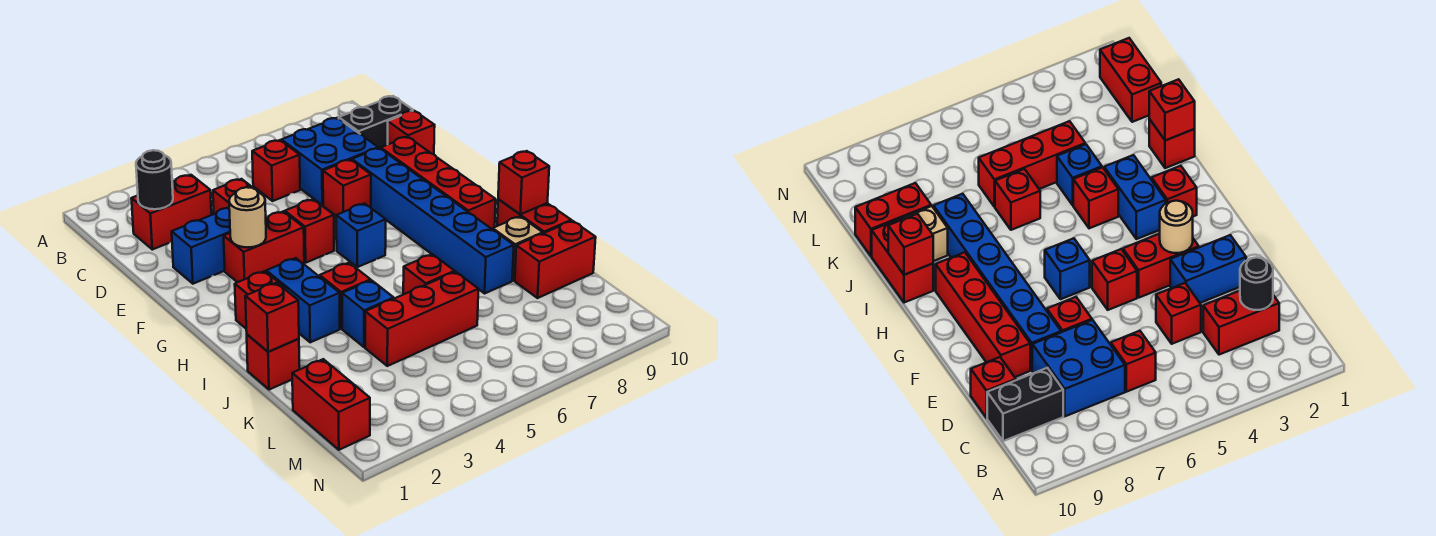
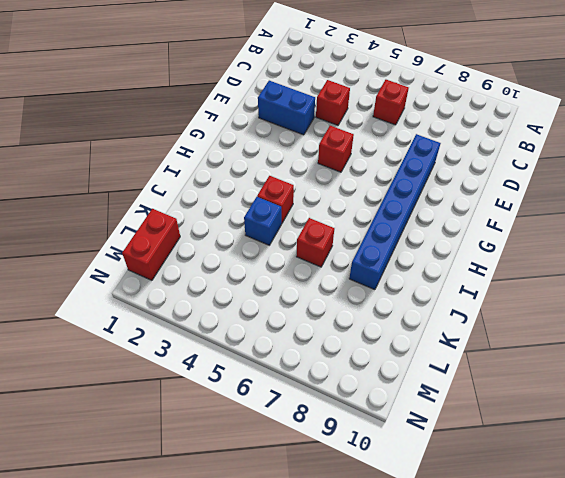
none -> red brick C2:C3 level 1
none -> blue brick C7:D8 level 1
none -> black brick C9:C10 level 1

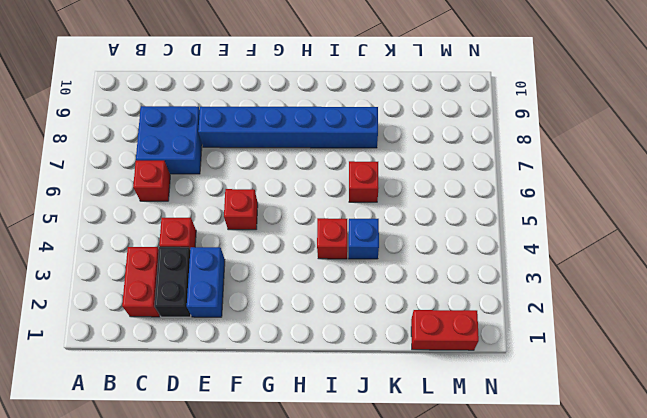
black brick D2:D3 level 1 -> black brick C9:C10 level 1
none -> red brick D10 level 1
none -> red brick E7 level 1
none -> red brick E9:H9 level 1

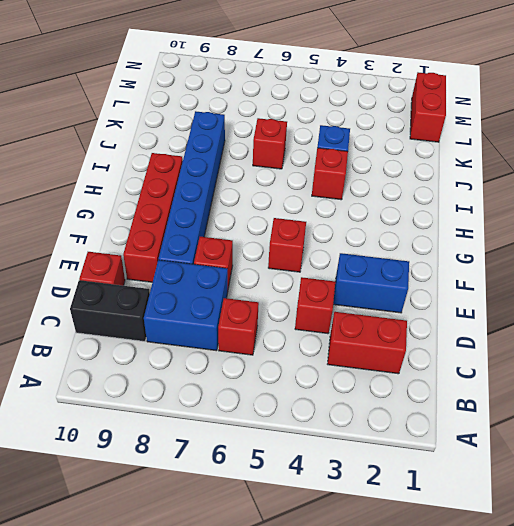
none -> red brick F3:F4 level 1
none -> blue brick G6 level 1
none -> red brick H2 level 1

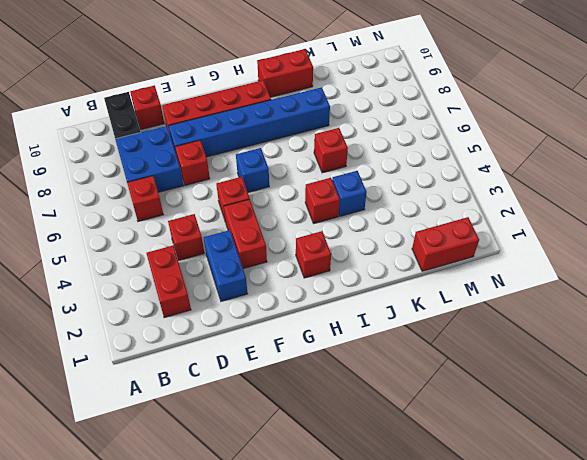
none -> blue brick H3:I3 level 1
none -> red brick J1 level 1
none -> tan brick J9 level 1

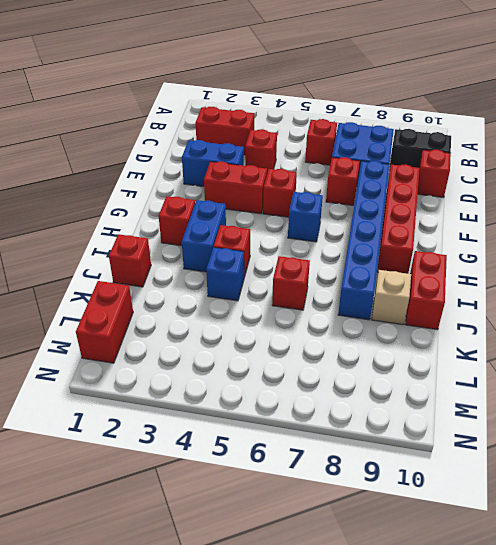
none -> red brick K4:K6 level 1
none -> red brick K9:K10 level 1
none -> black round brick C2 level 2

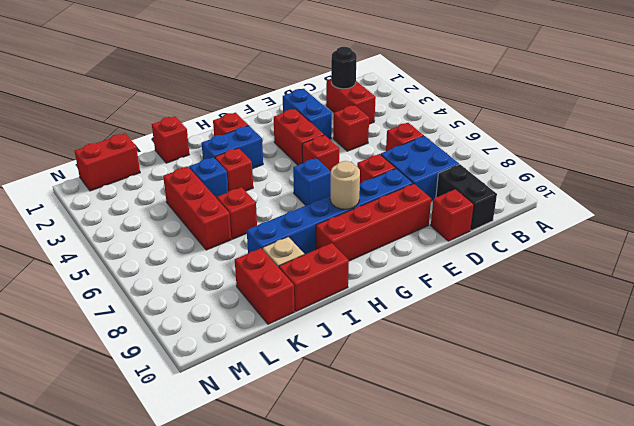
tan round brick G8 level 2 -> tan round brick F3 level 2
none -> red brick I10 level 2
none -> red brick J1 level 2

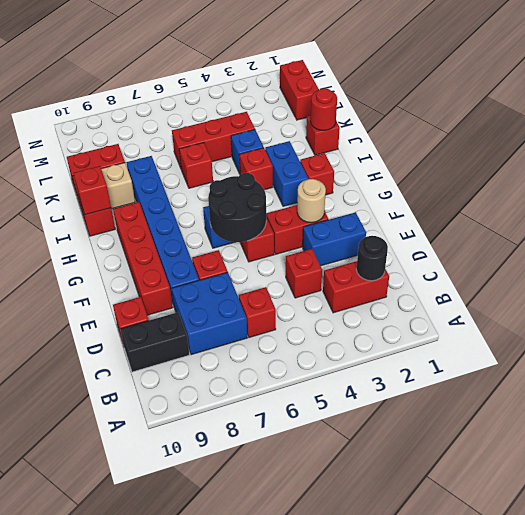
black round brick F5:G6 level 2 -> none
red round brick J1 level 2 -> red brick J1 level 2

